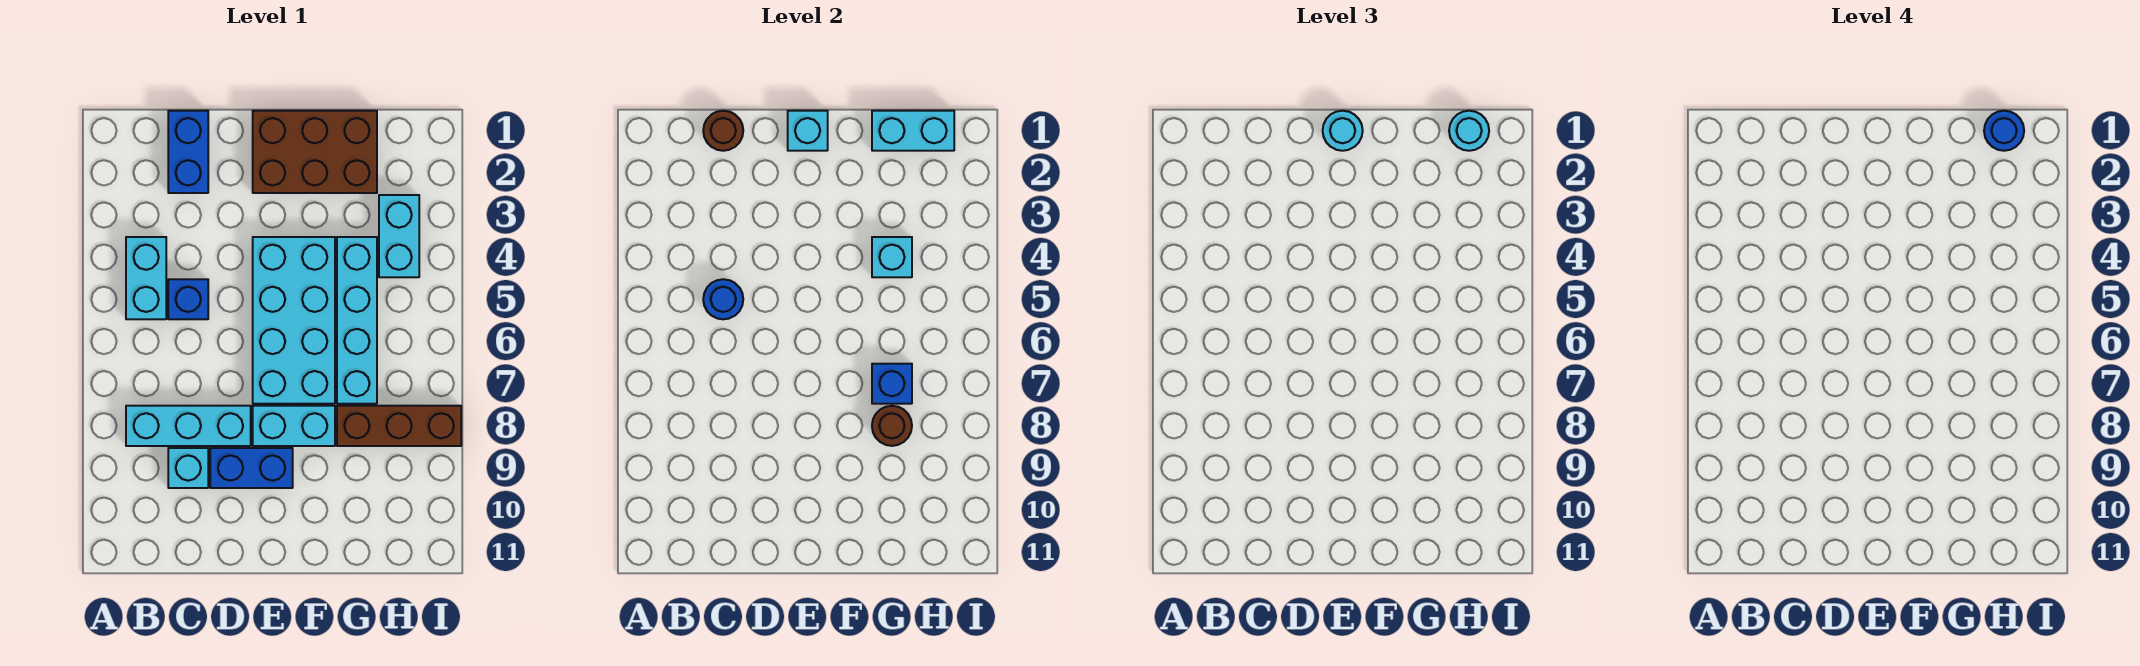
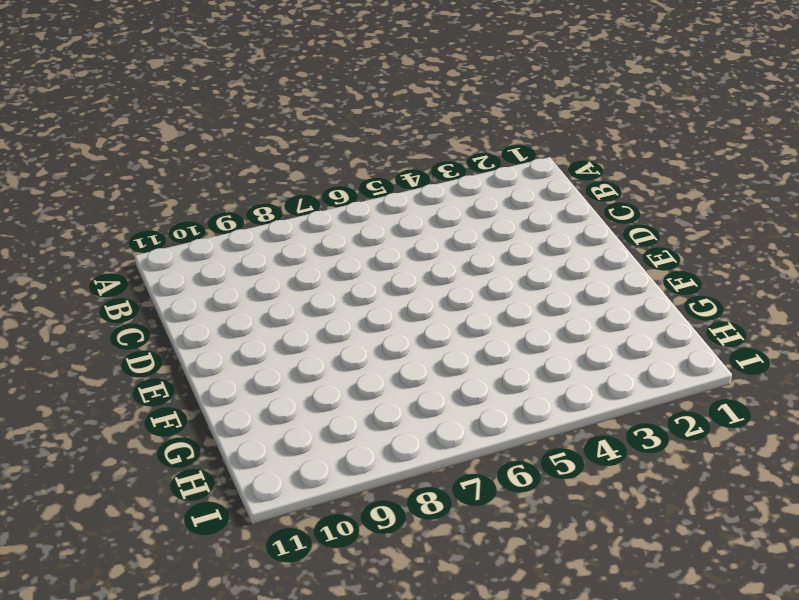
none -> cyan brick B4:B5 level 1
none -> cyan brick B8:D8 level 1
none -> blue brick C1:C2 level 1

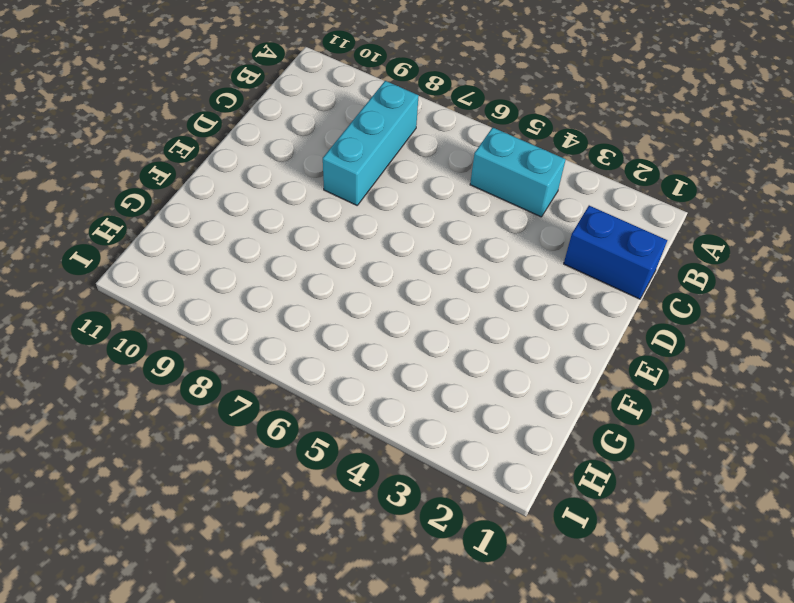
none -> blue brick C5 level 1
none -> cyan brick C9 level 1
none -> blue brick D9:E9 level 1

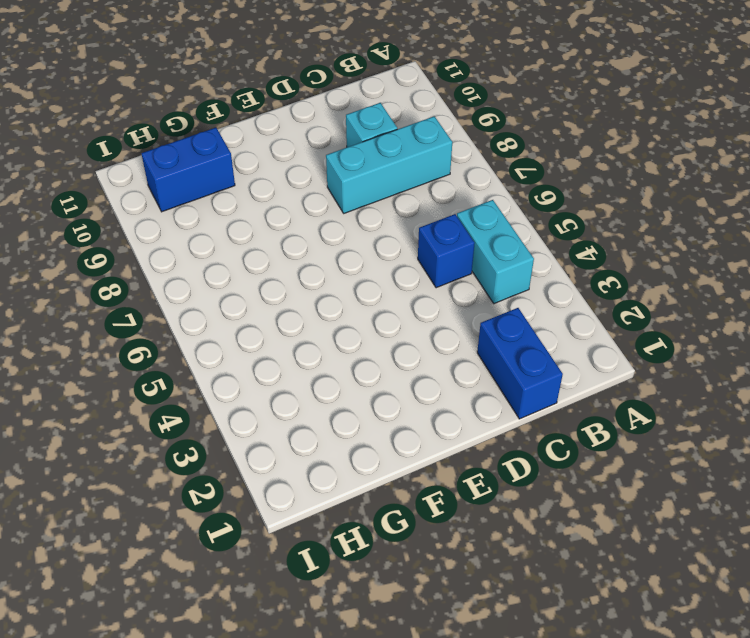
blue brick G10:H10 level 1 -> blue brick D9:E9 level 1
none -> brown brick E1:G2 level 1
none -> cyan brick E4:F7 level 1
none -> cyan brick E8:F8 level 1

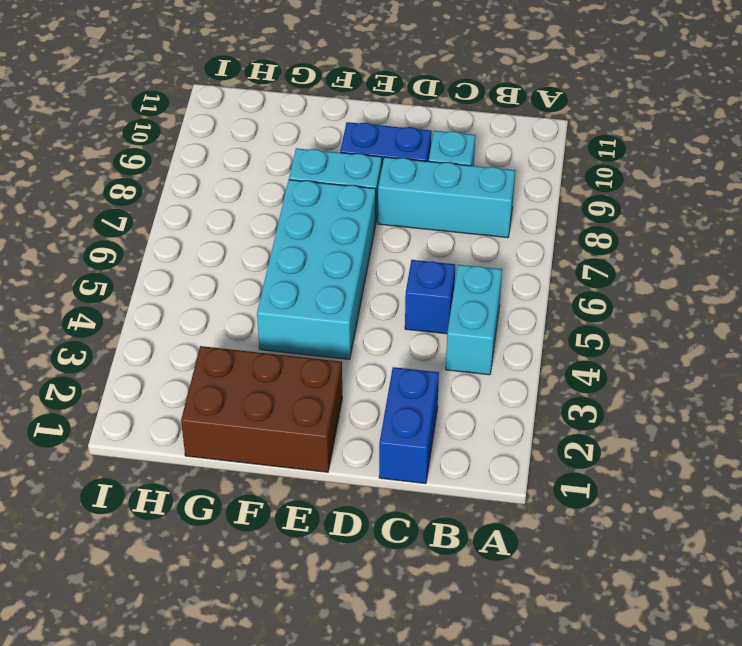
none -> cyan brick G4:G7 level 1
none -> brown brick G8:I8 level 1
none -> cyan brick H3:H4 level 1

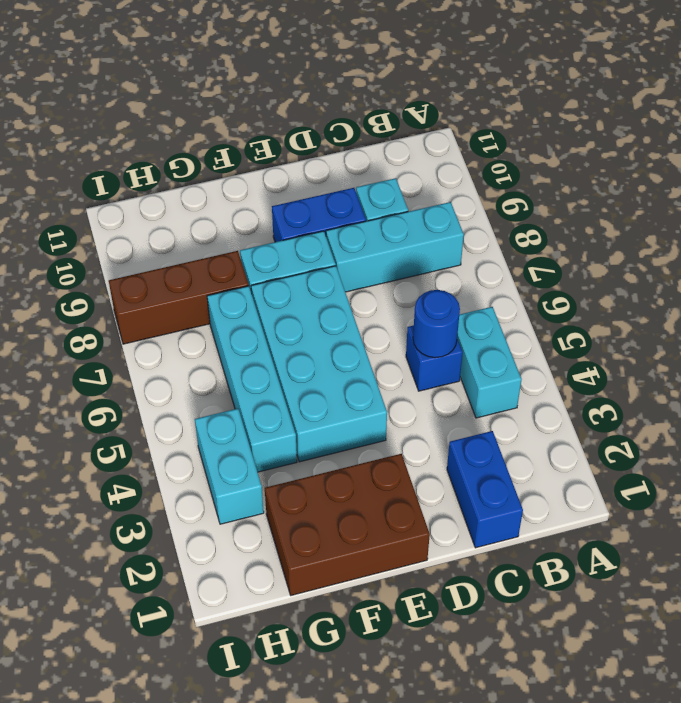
none -> brown round brick C1 level 2
none -> cyan brick E1 level 2
none -> cyan brick G1:H1 level 2

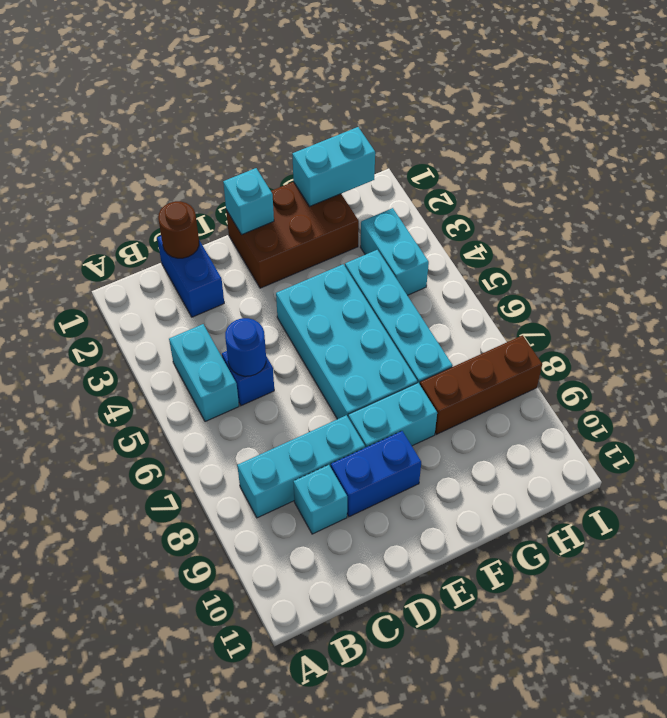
none -> cyan brick G4 level 2
none -> blue brick G7 level 2
none -> brown round brick G8 level 2

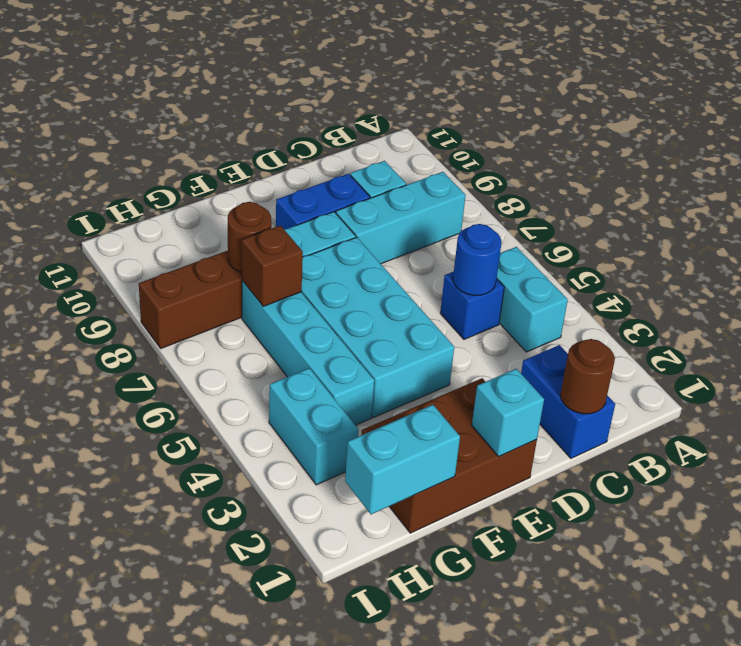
brown brick G7 level 2 -> blue brick G7 level 2
none -> cyan brick G4 level 2
none -> cyan round brick E1 level 3
none -> cyan round brick H1 level 3

